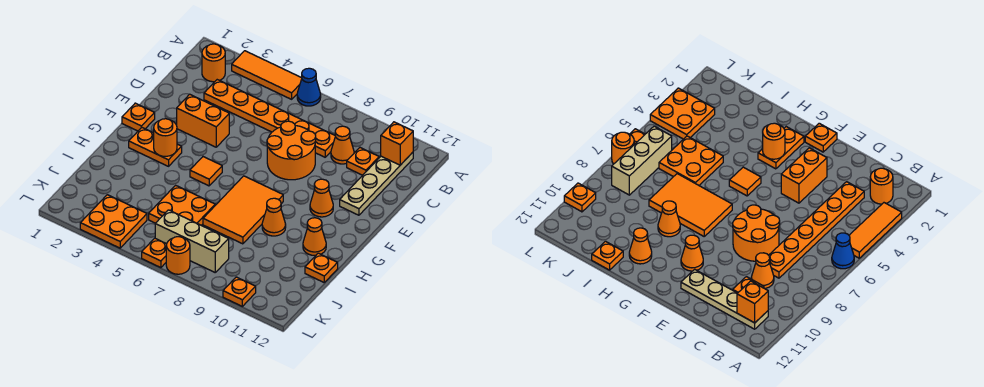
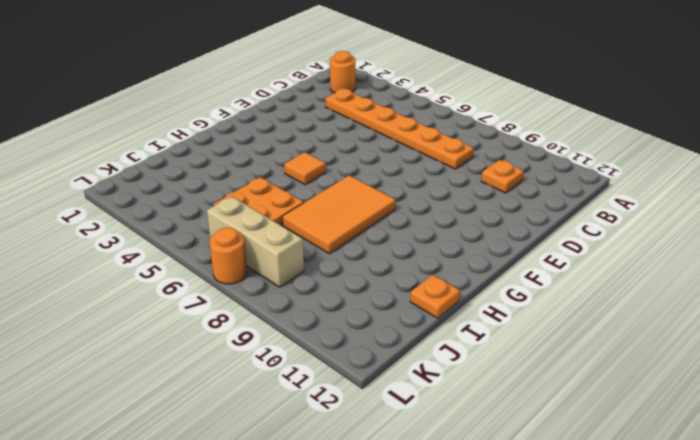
none -> orange tile A3:A5 level 1
none -> blue cone A6 level 1
none -> tan plate B11:E11 level 1

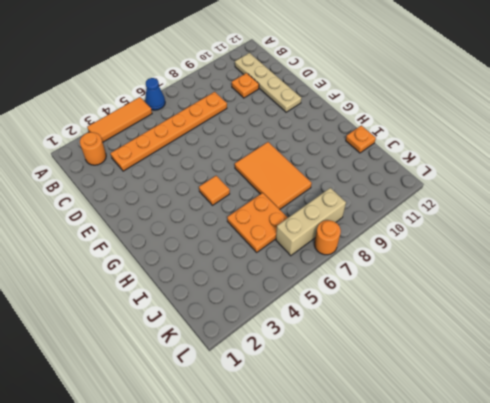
none -> orange cone C9 level 1
none -> orange round brick D7:E8 level 1
none -> orange brick E3:E4 level 1

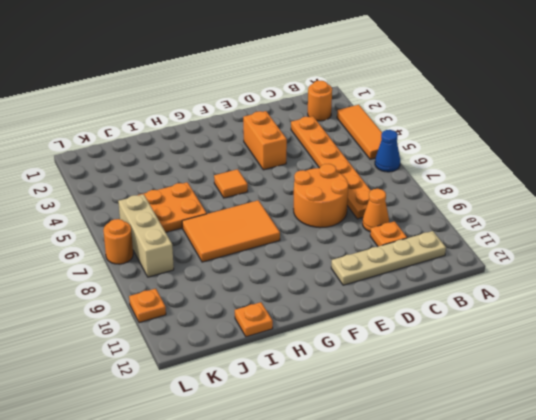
none -> orange plate F1 level 1
none -> orange cone F10 level 1
none -> orange plate G2:G3 level 1

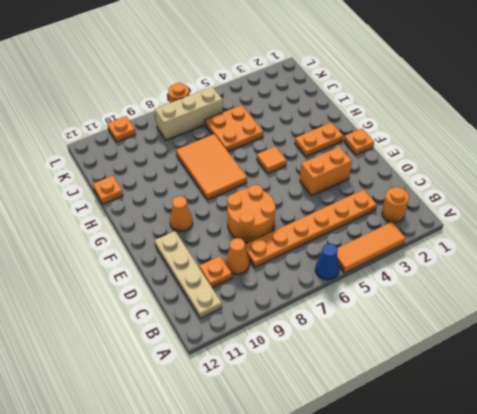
none -> orange cone H9 level 1
none -> orange cone H11 level 1
none -> orange plate K3:L4 level 1

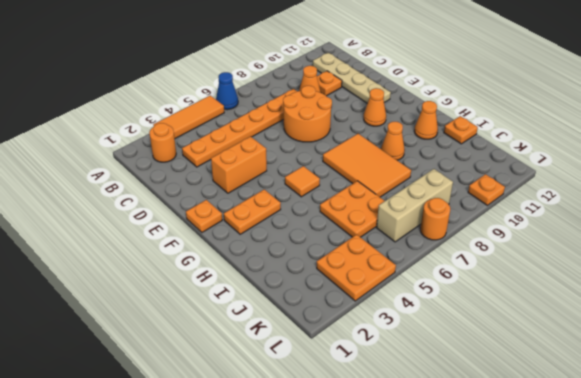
none -> orange plate L6 level 1
none -> orange brick B11 level 2
none -> orange round brick G3 level 2

